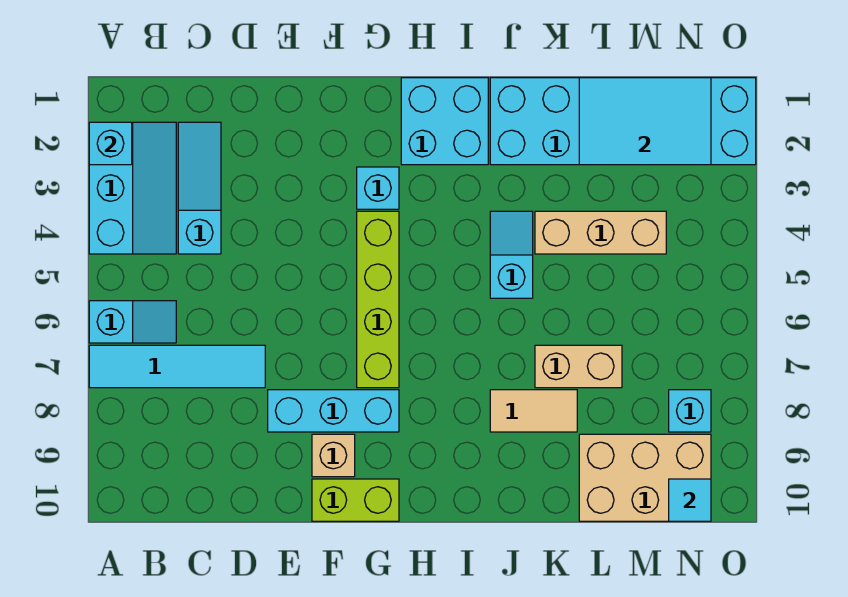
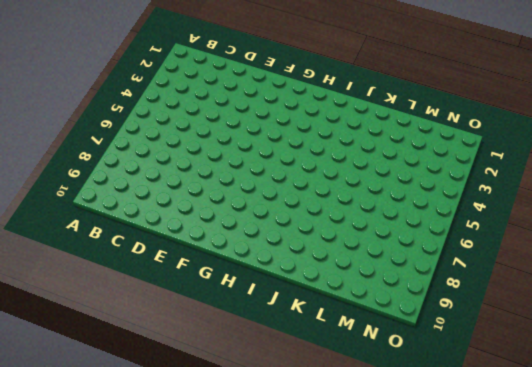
none -> cyan slope A2:B4 level 1 top A
none -> cyan slope A6:B6 level 1 top A
none -> cyan tile A7:D7 level 1

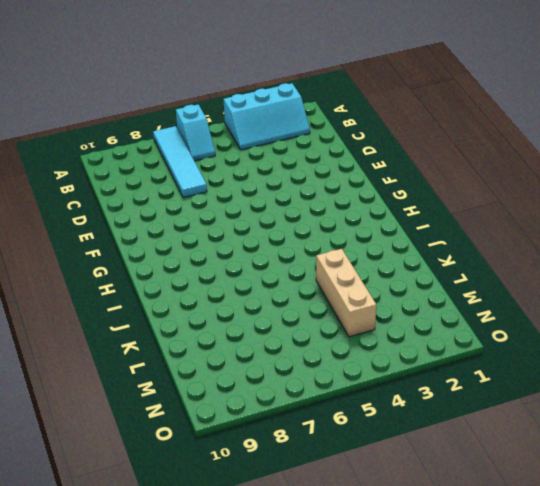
none -> cyan slope C2:C4 level 1 top 4
none -> cyan brick E8:G8 level 1
none -> tan brick F9 level 1

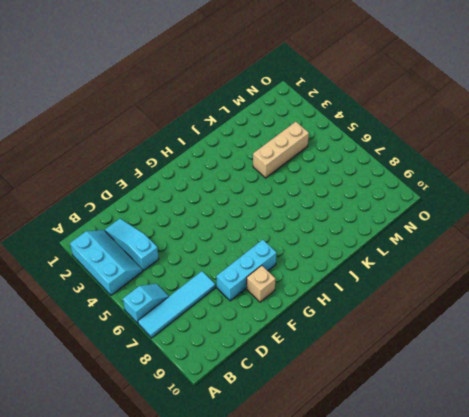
none -> lime brick F10:G10 level 1
none -> cyan brick G3 level 1
none -> lime brick G4:G7 level 1

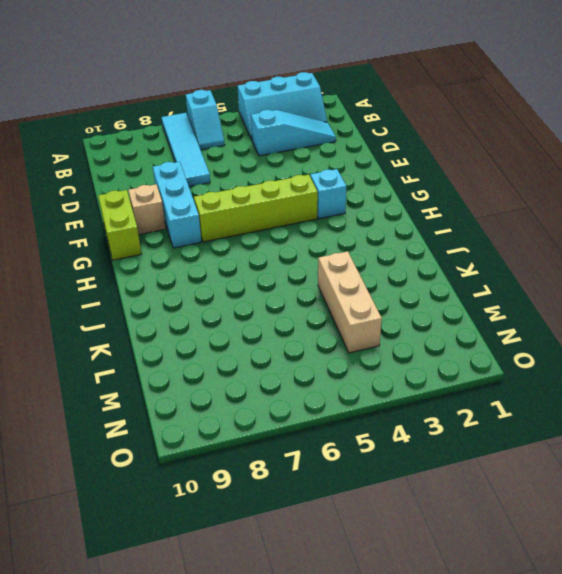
none -> cyan brick H1:I2 level 1
none -> cyan brick J1:O2 level 1
none -> cyan slope J4:J5 level 1 top 5

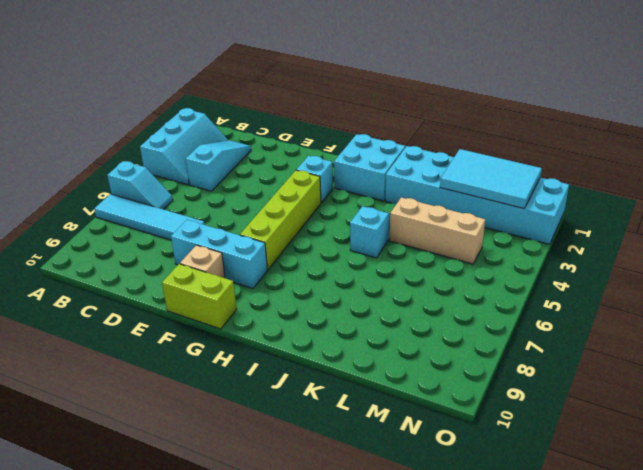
none -> tan tile J8:K8 level 1
none -> tan brick K7:L7 level 1
none -> tan brick L9:N10 level 1

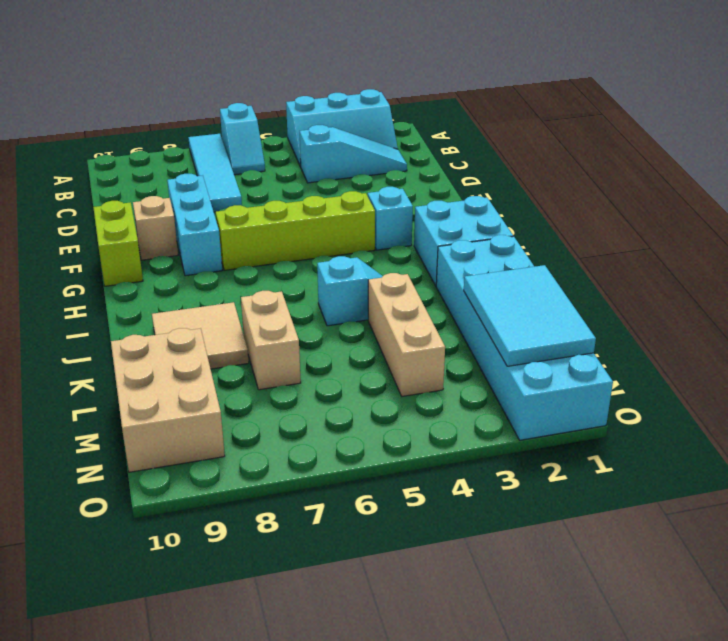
tan tile J8:K9 level 1 -> tan tile J8:K8 level 1
none -> cyan brick N8 level 1
none -> cyan brick A2 level 2
none -> cyan tile N10 level 2

